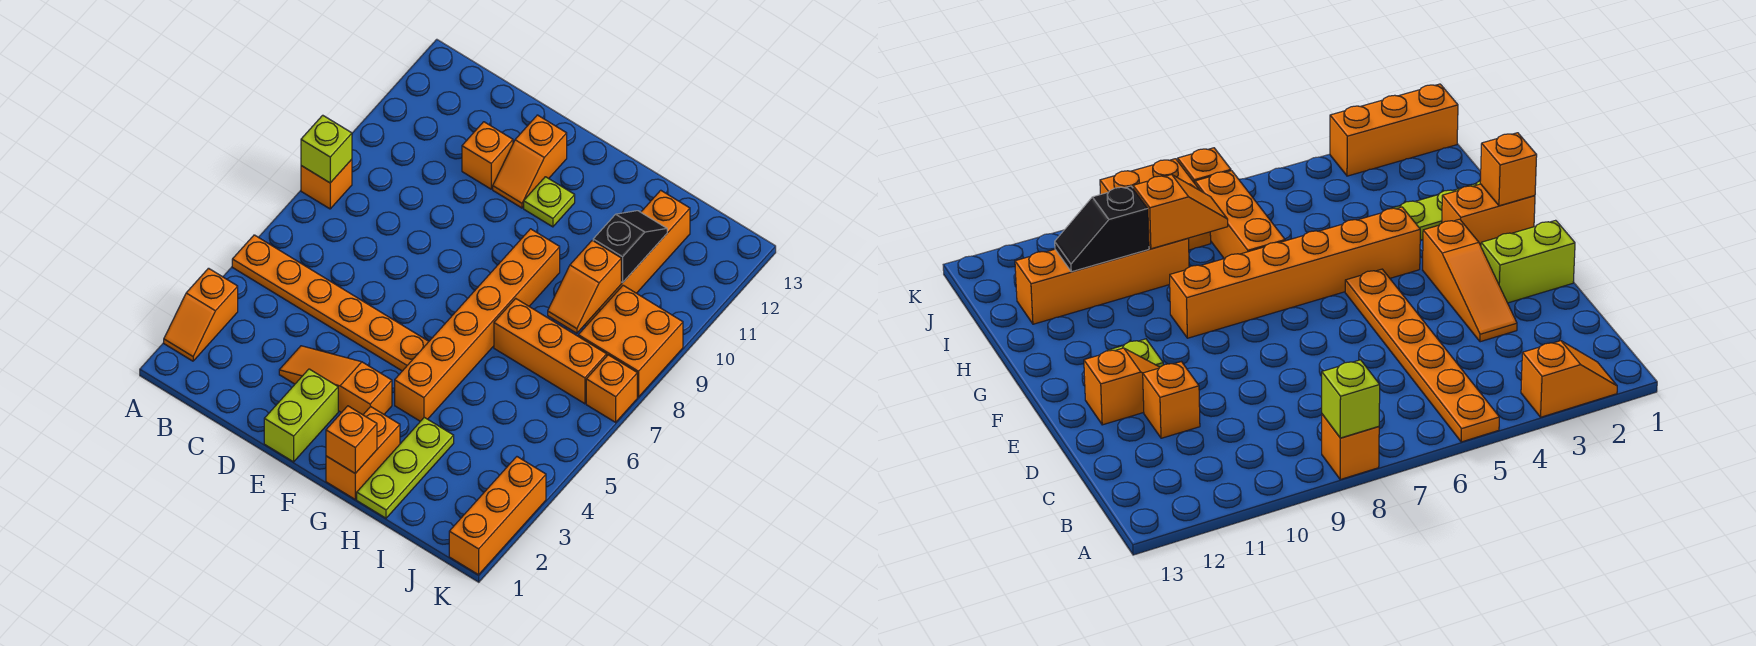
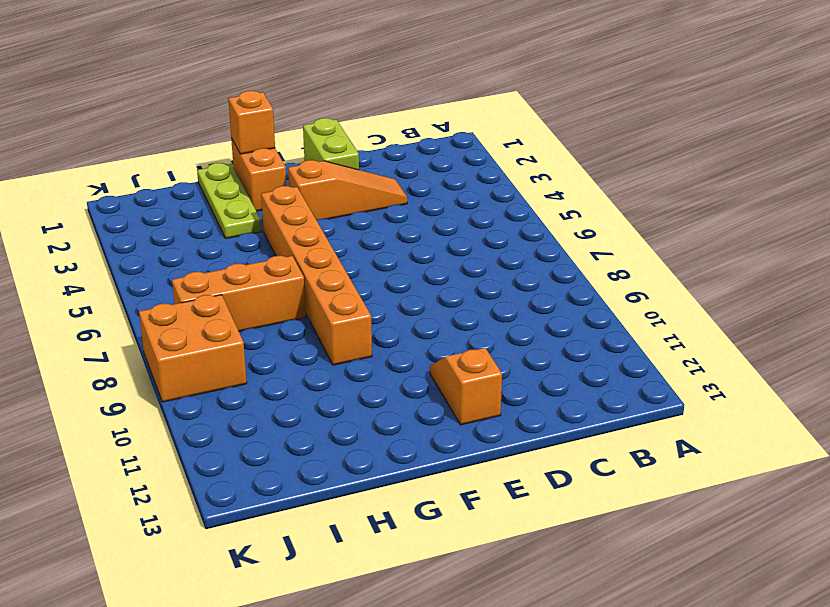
none -> orange slope A2:A3 level 1 top 3
none -> orange plate A5:F5 level 1
none -> orange brick A8 level 1

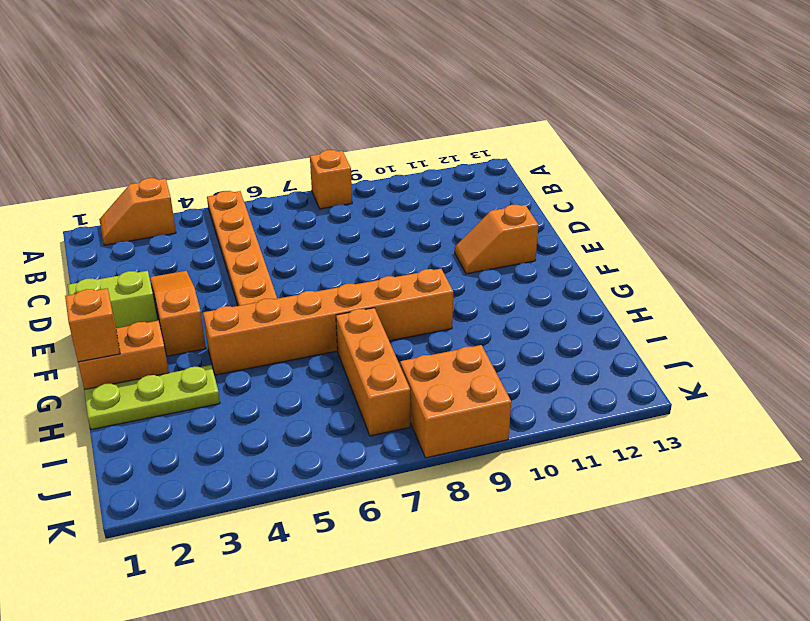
none -> orange brick D11 level 1
none -> lime plate F11 level 1
none -> orange brick I9:I12 level 1

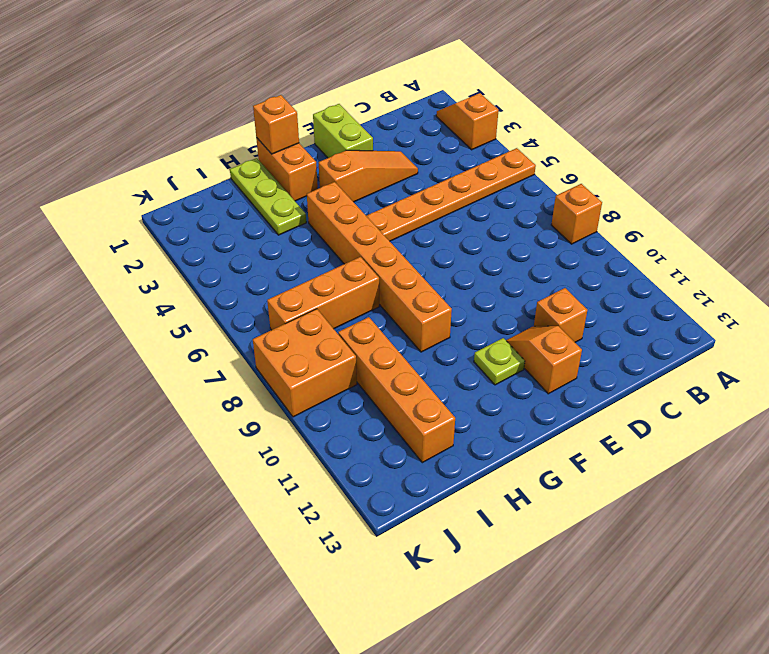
none -> orange brick K1:K3 level 1
none -> orange brick K7 level 1
none -> lime brick A8 level 2

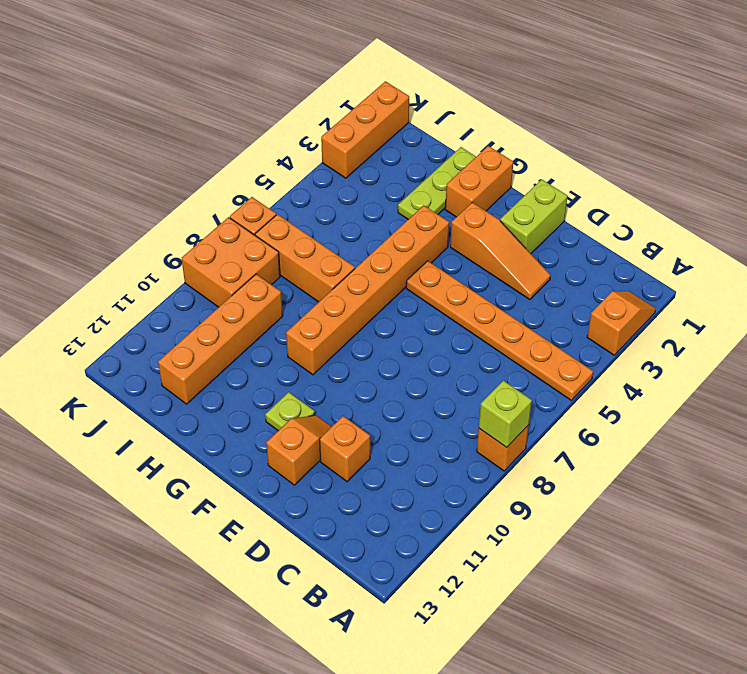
none -> orange brick G1 level 2
none -> orange slope I8:I9 level 2 top 9
none -> black slope I10:I11 level 2 top 10

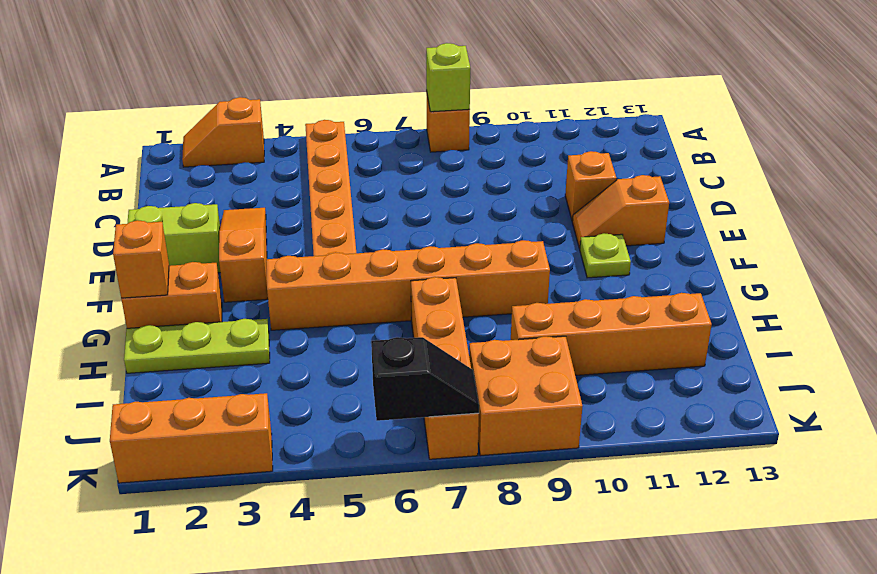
black slope K6:K7 level 2 top 6 -> black slope I10:I11 level 2 top 10
none -> orange slope I8:I9 level 2 top 9

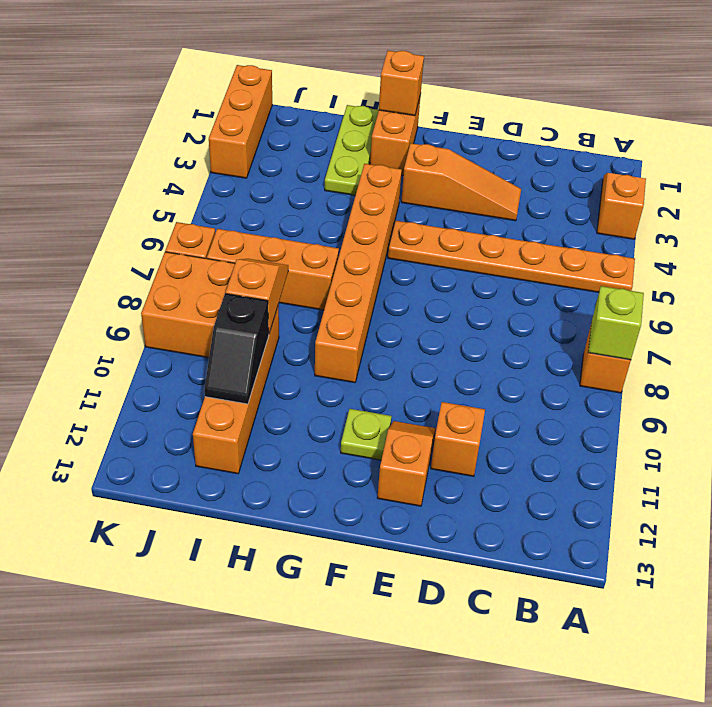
none -> lime brick E1:E2 level 1

